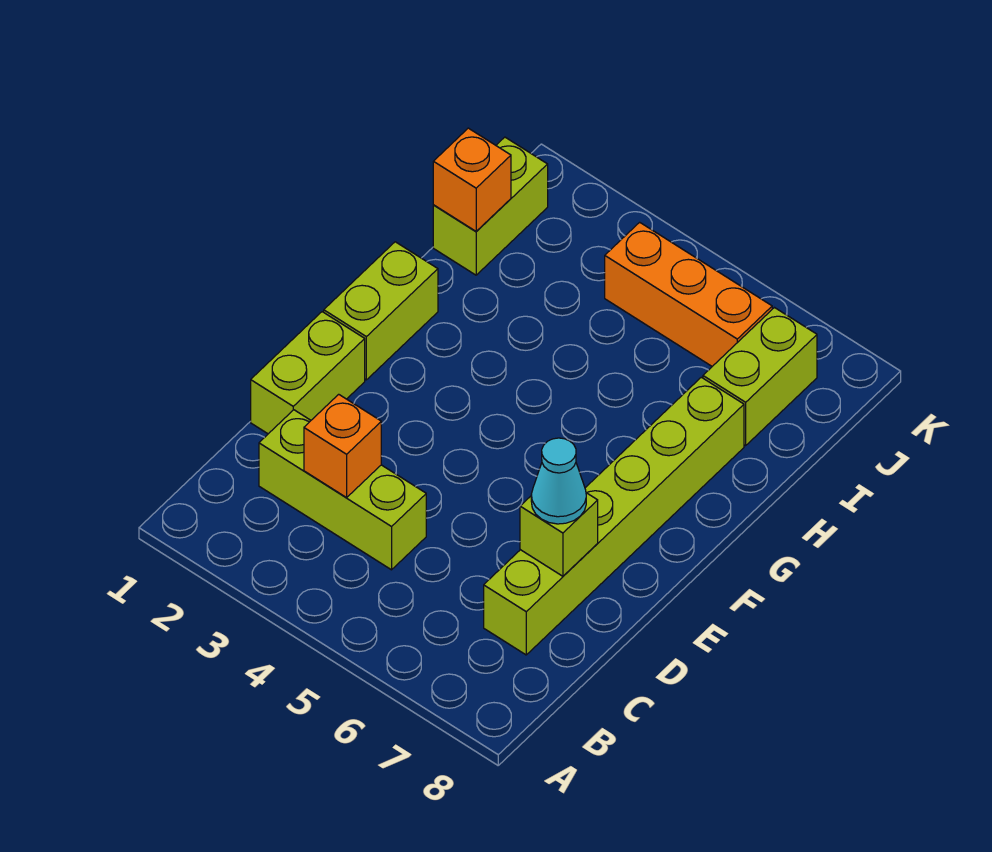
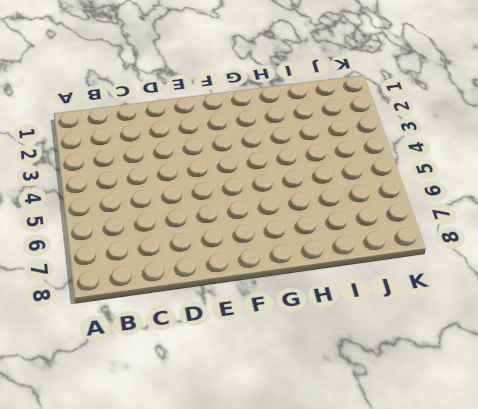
none -> lime brick C2:C4 level 1
none -> lime brick C7:H7 level 1

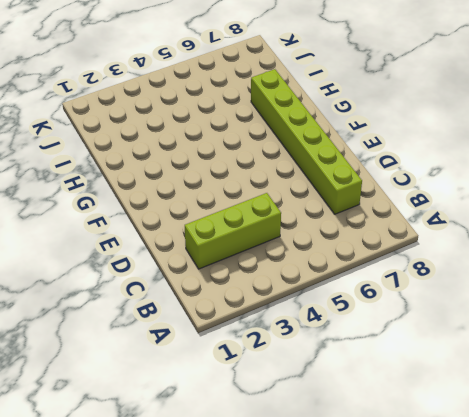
none -> lime brick D1:E1 level 1
none -> lime brick F1:G1 level 1

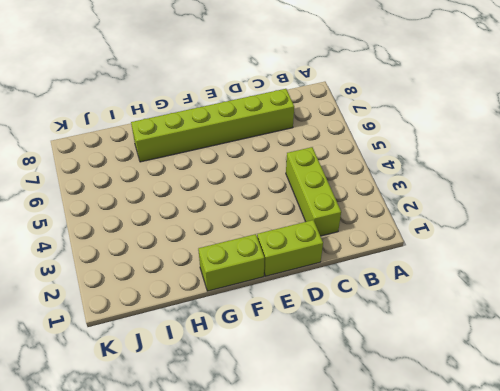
none -> lime brick I1:J1 level 1
none -> lime brick I7:J7 level 1

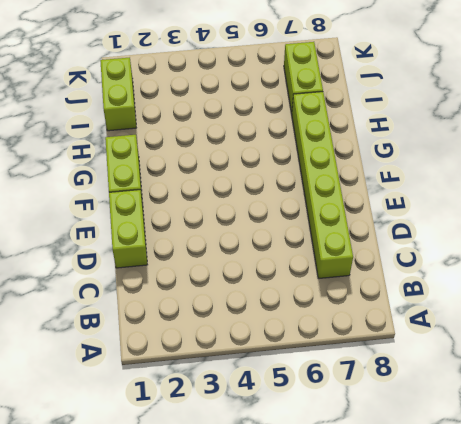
none -> lime brick C2:C4 level 1
none -> orange brick J4:J6 level 1

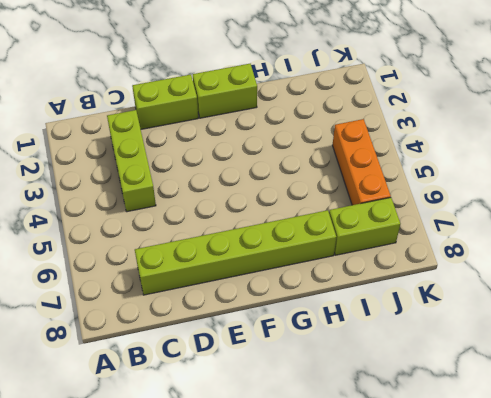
none -> lime brick I1:J1 level 1
none -> orange brick C3 level 2

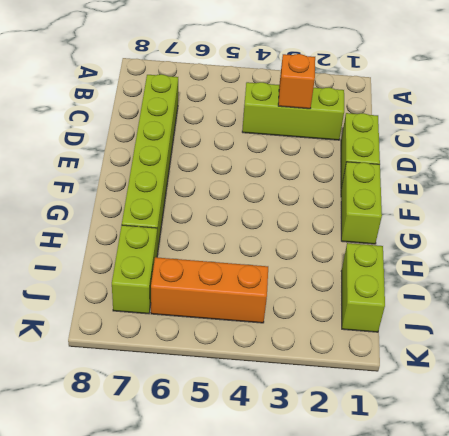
none -> lime brick D7 level 2
none -> orange brick I1 level 2

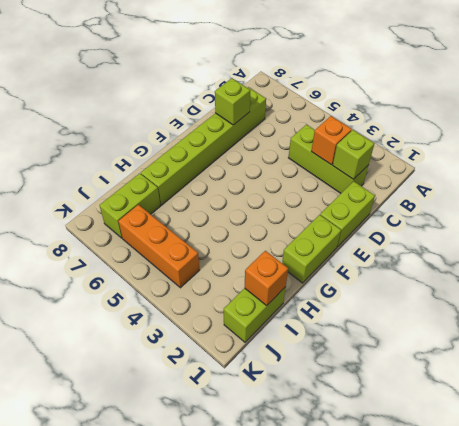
lime brick C2 level 2 -> none
none -> cyan cone D7 level 3

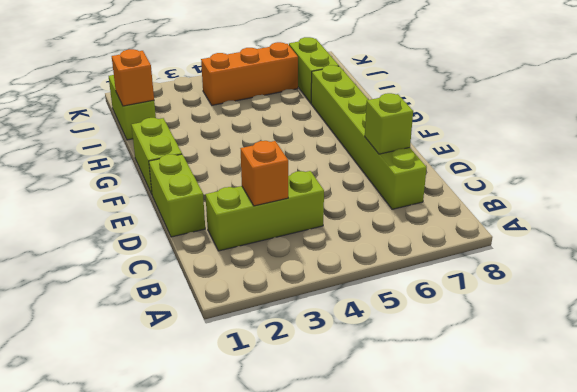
none -> cyan cone D7 level 3

